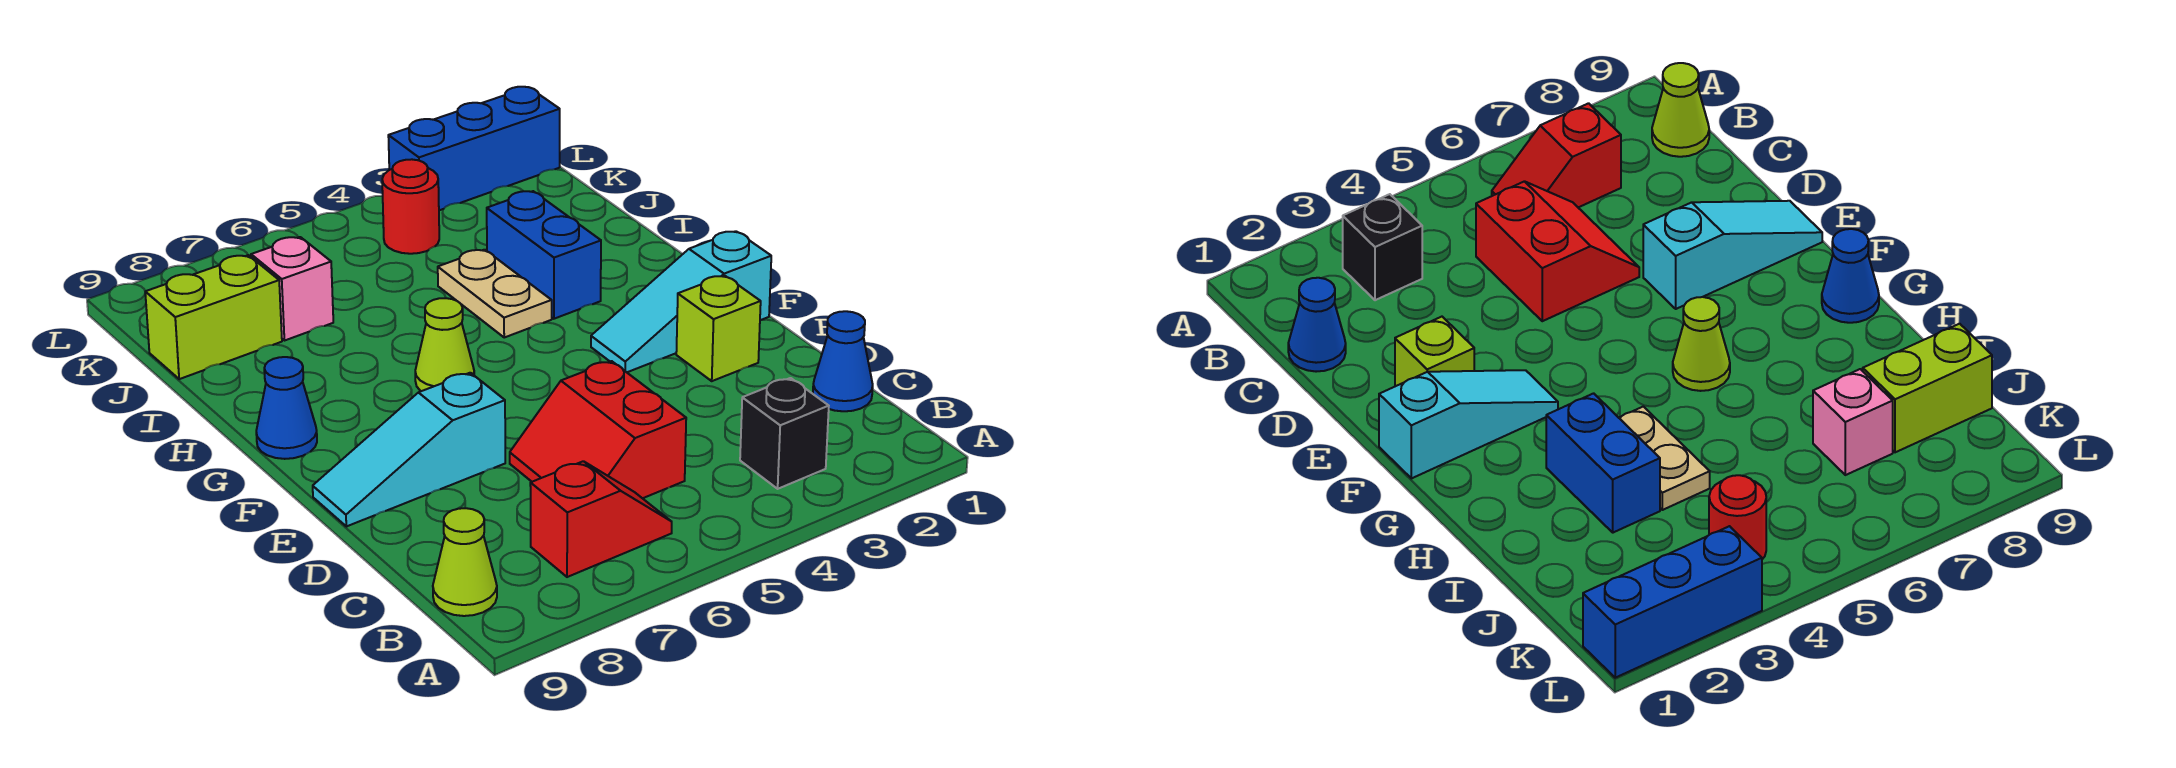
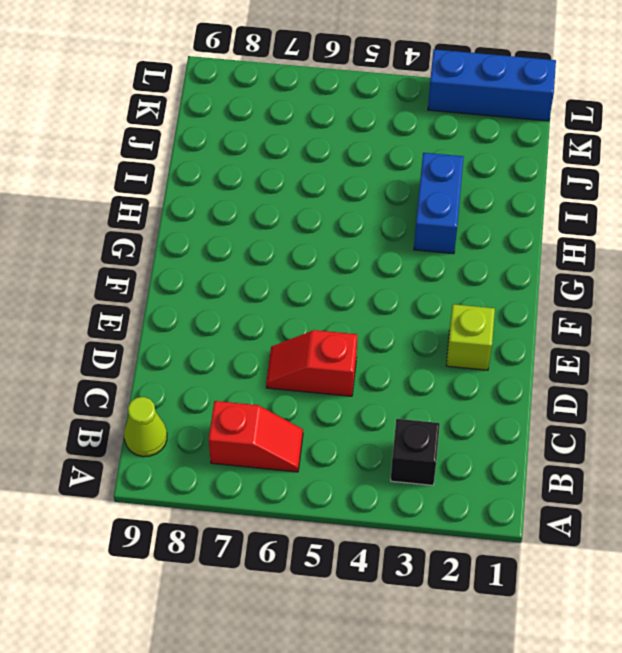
red slope D5:D6 level 1 top 5 -> red slope C5:D6 level 1 top 5
none -> blue cone C1 level 1
none -> cyan slope E7:E9 level 1 top 7
none -> cyan slope F1:F3 level 1 top 1

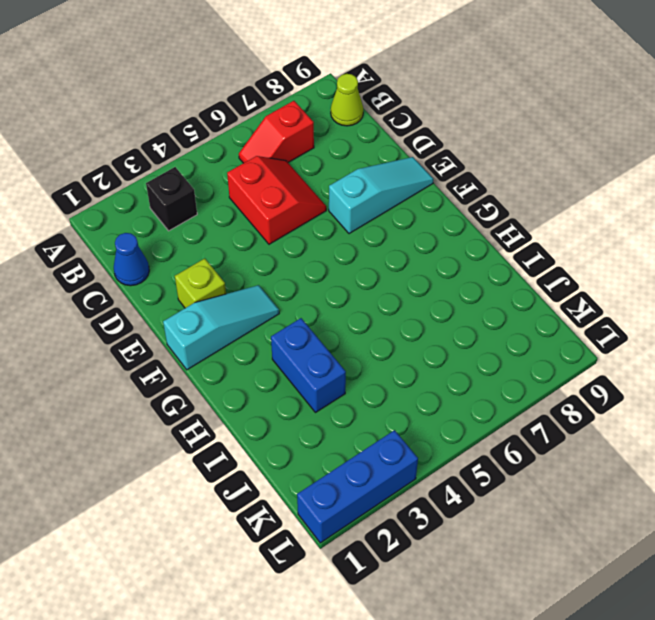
none -> lime cone G6 level 1
none -> blue cone G9 level 1
none -> tan plate H4:I4 level 1

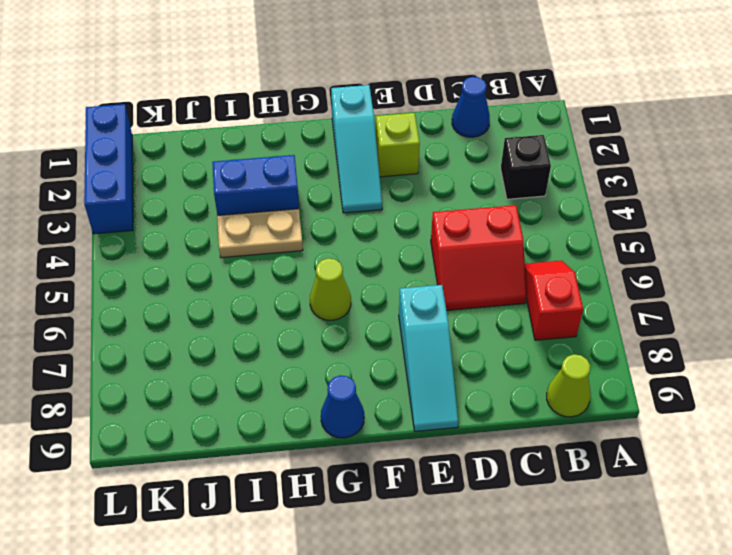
none -> pink brick J7 level 1
none -> lime brick J8:J9 level 1
none -> red round brick K4 level 1

